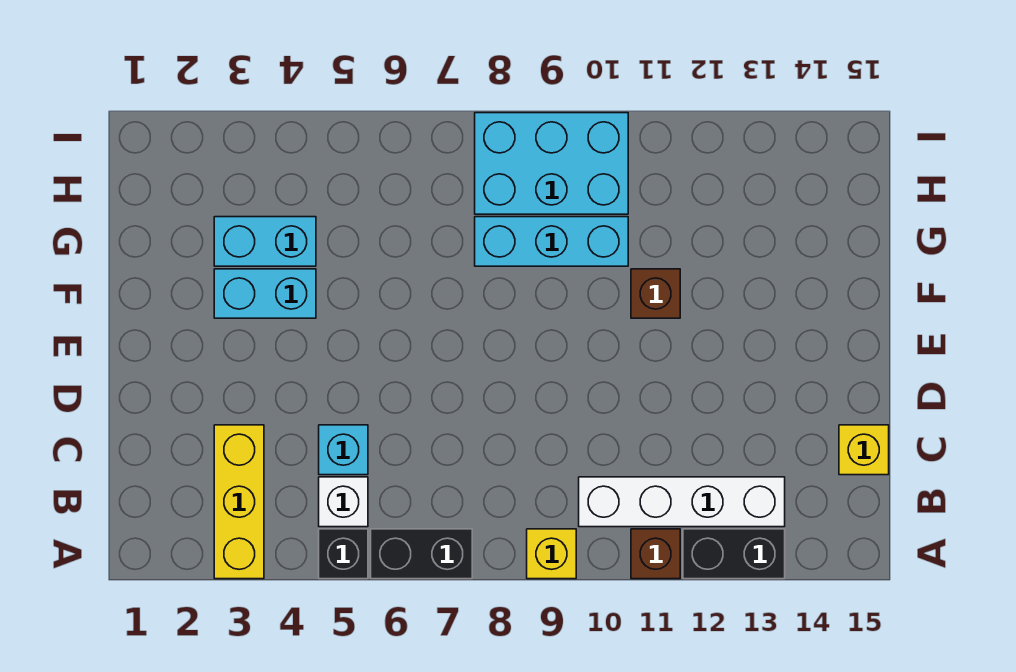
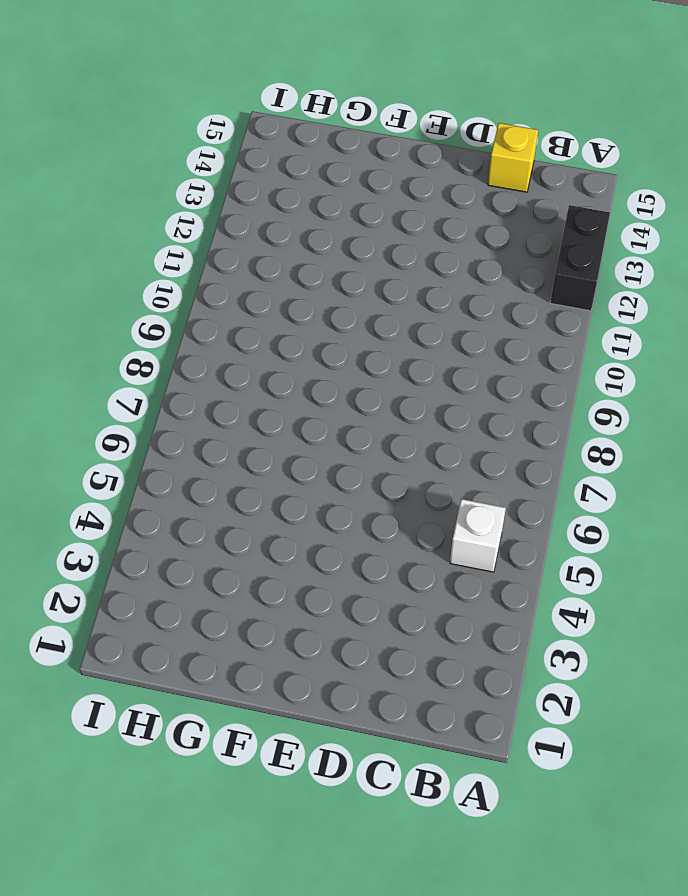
none -> yellow brick A3:C3 level 1
none -> black brick A5 level 1
none -> black brick A6:A7 level 1

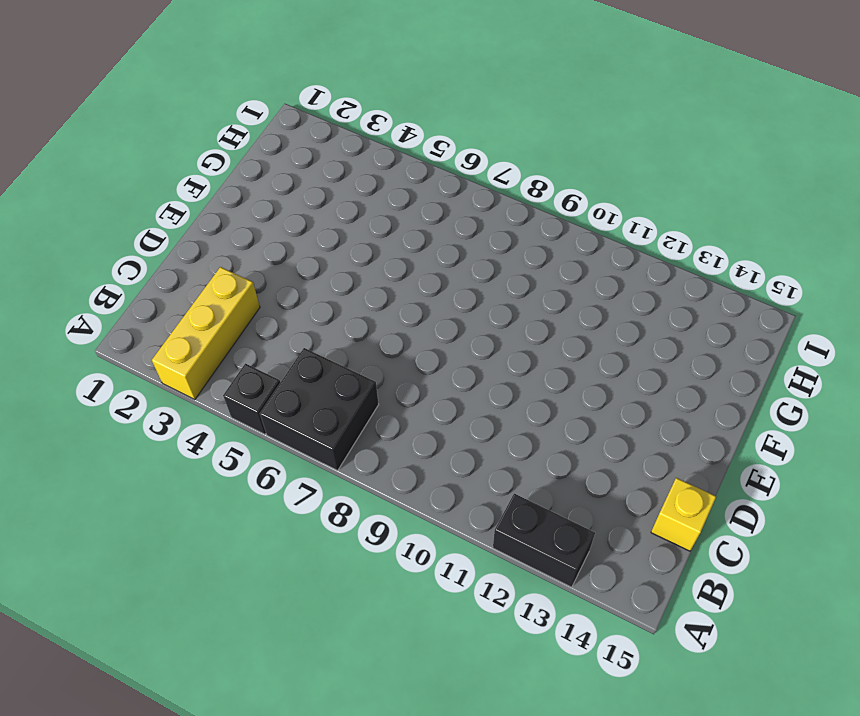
black brick A6:B7 level 1 -> black brick A6:A7 level 1
none -> yellow brick A9 level 1
none -> brown brick A11 level 1
none -> white brick B5 level 1

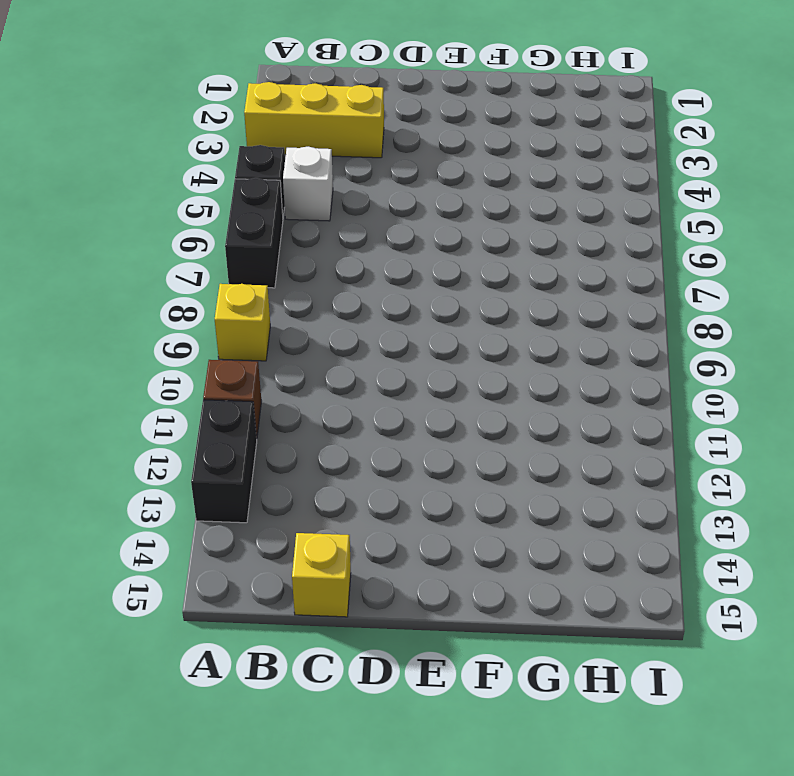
none -> white brick B10:B13 level 1
none -> cyan brick C5 level 1
none -> cyan brick F3:F4 level 1

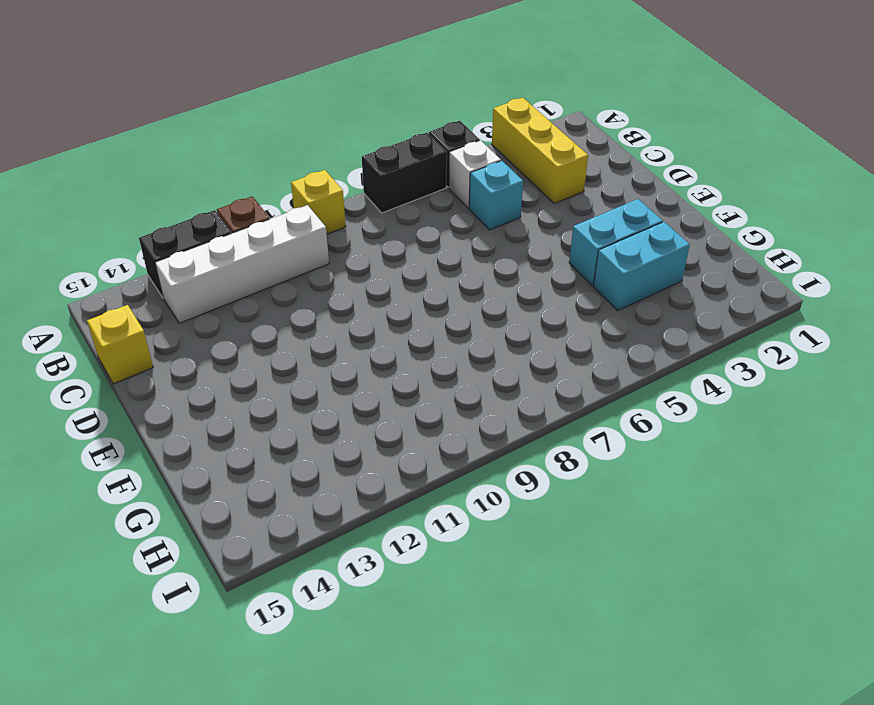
none -> brown brick F11 level 1
none -> cyan brick G8:G10 level 1
none -> cyan brick H8:I10 level 1

